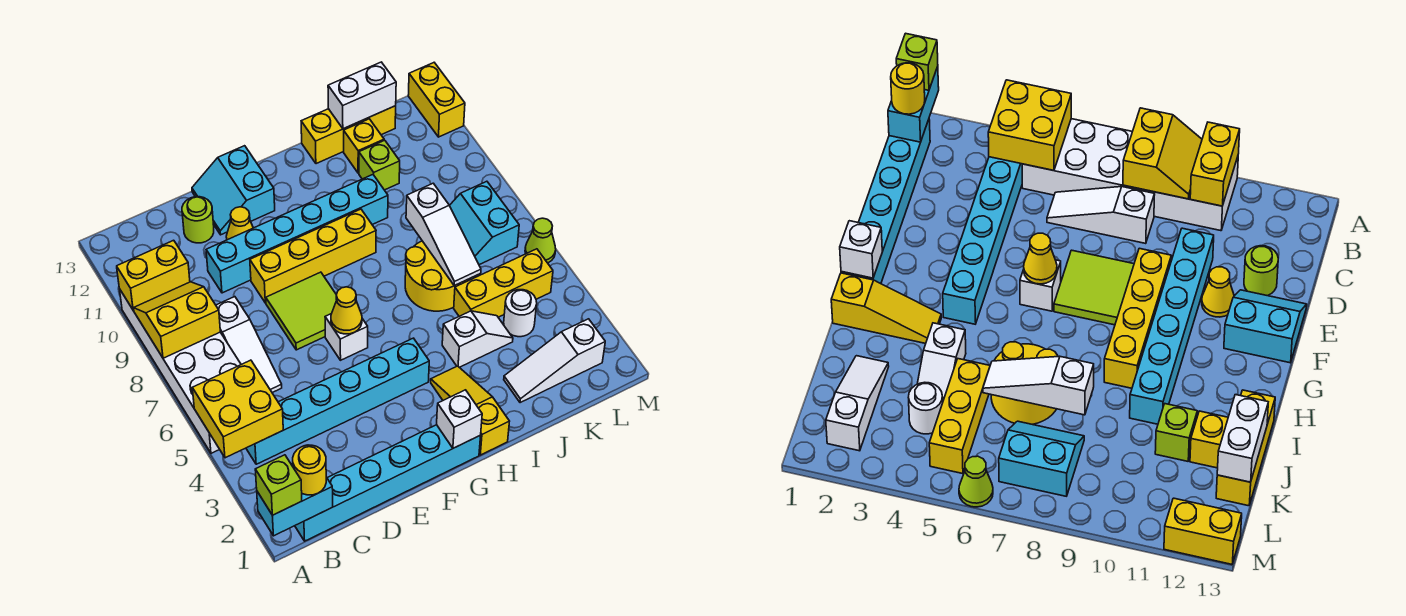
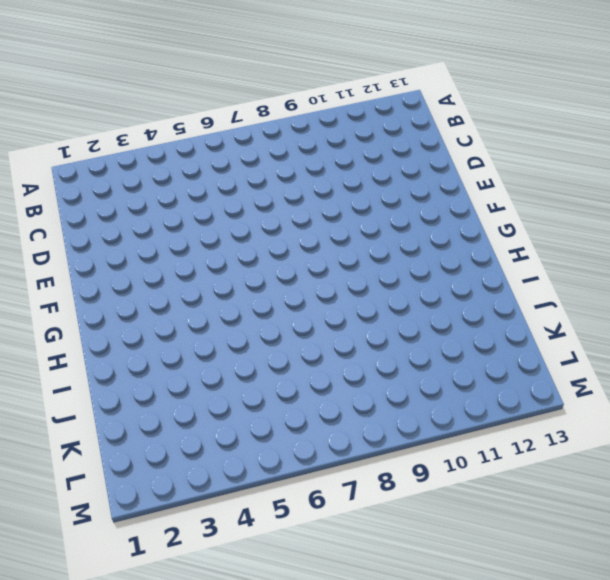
none -> white brick A5:B10 level 1
none -> cyan brick B1:G1 level 1
none -> cyan brick B4:G4 level 1
none -> white slope C6:C8 level 1 top 8

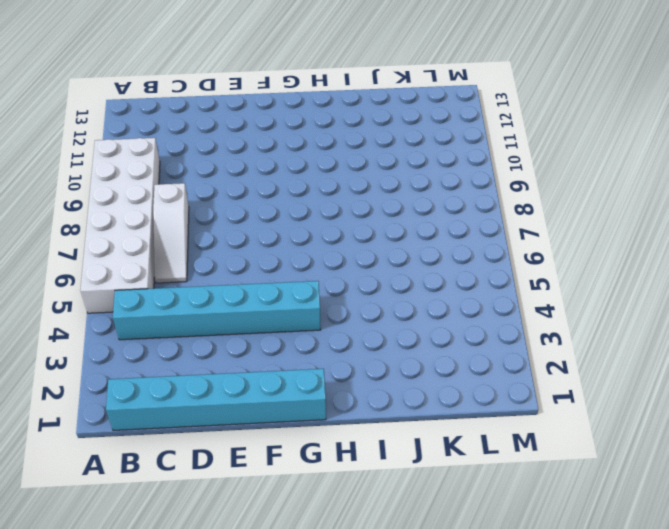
none -> cyan brick D10:I10 level 1
none -> lime round brick D12 level 1
none -> lime tile E7:F8 level 1
none -> yellow brick E9:H9 level 1

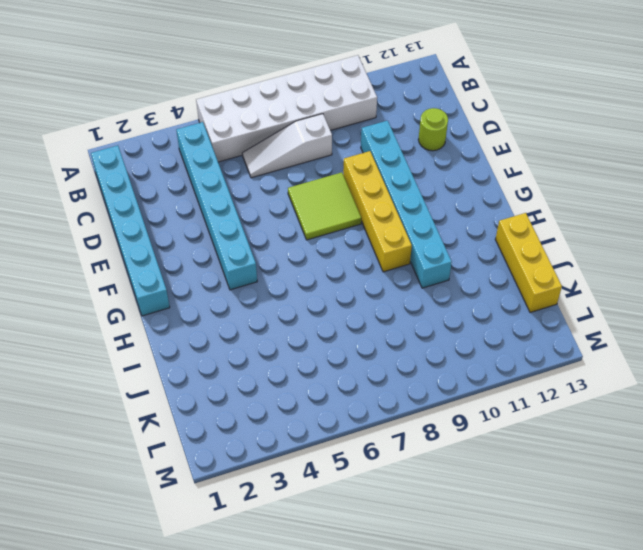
none -> yellow cone E11 level 1
none -> cyan slope E12:F13 level 1 top F
none -> white brick F6 level 1
none -> yellow slope H1:H3 level 1 top 1

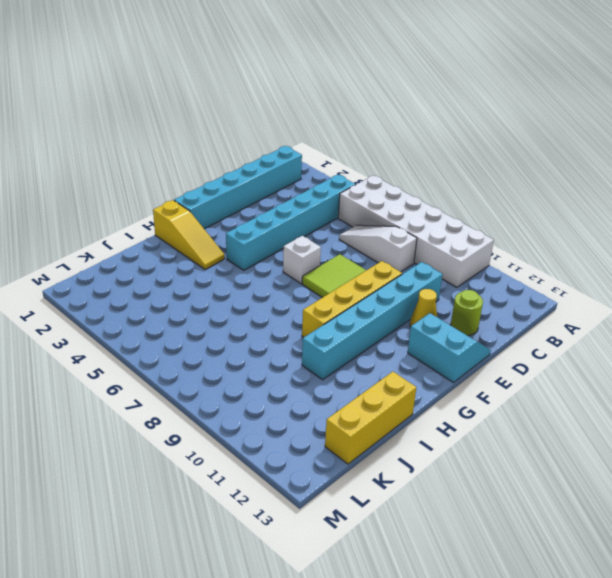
none -> white slope I4:J4 level 1 top I
none -> yellow round brick I6:J7 level 1
none -> white slope J2:L2 level 1 top L
none -> yellow brick J5:L5 level 1

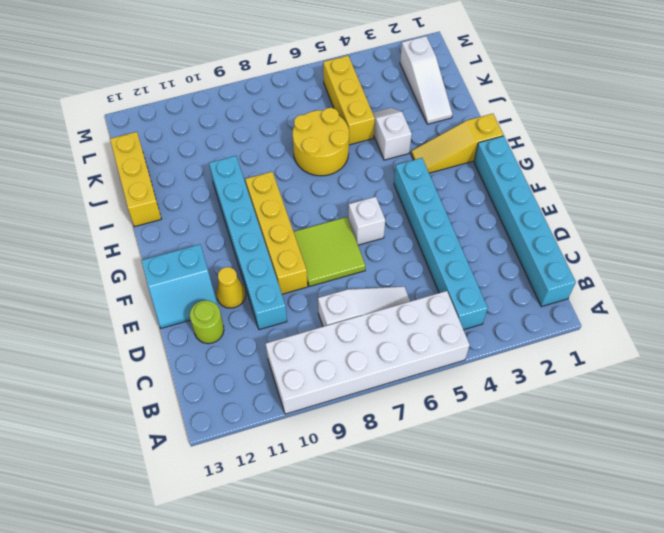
none -> lime brick J11 level 1
none -> yellow brick J12 level 1
none -> white round brick K4 level 1
none -> cyan slope K7:L8 level 1 top L

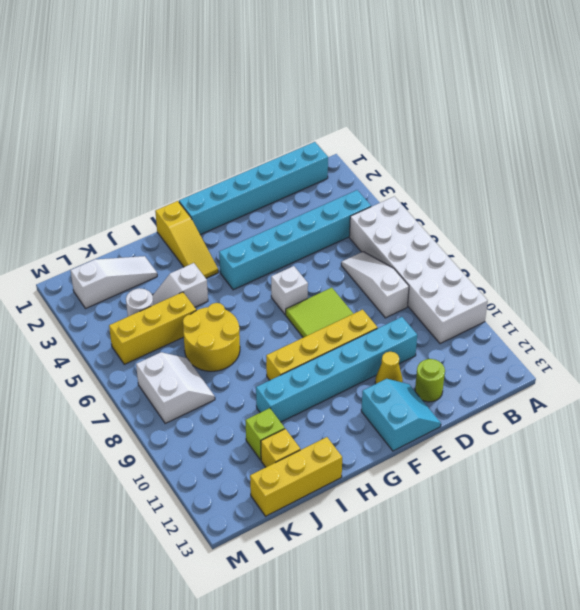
white slope K7:L8 level 1 top L -> cyan slope K7:L8 level 1 top L
none -> lime cone M6 level 1
none -> yellow brick M12:M13 level 1
none -> cyan brick A1:B1 level 2
none -> yellow brick A4:B5 level 2

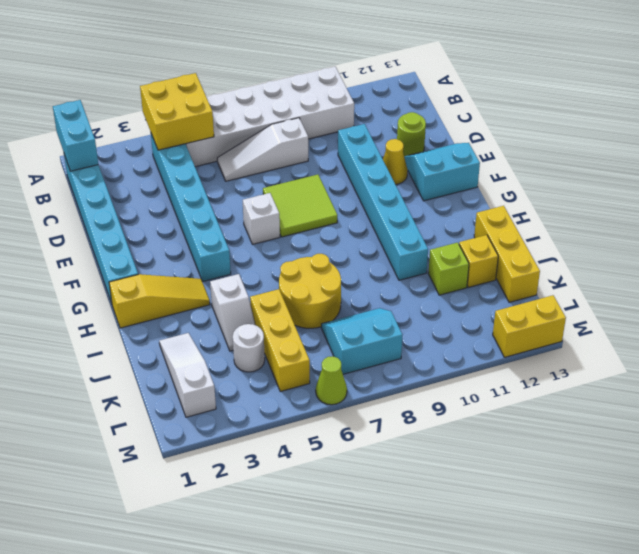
none -> yellow brick E9:H9 level 1
none -> yellow slope A8:B9 level 2 top 8
none -> yellow brick A10:B10 level 2
none -> yellow cone F6 level 2

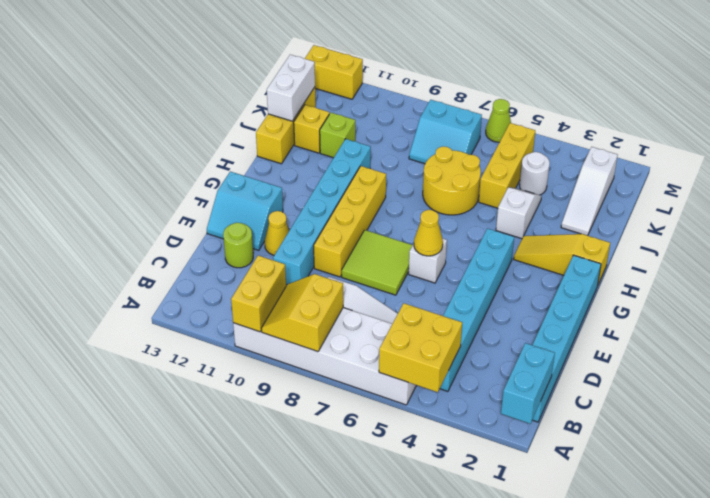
none -> white brick G1 level 2
none -> white slope J6:J8 level 2 top 8
none -> lime brick A1 level 3
none -> yellow round brick B1 level 3

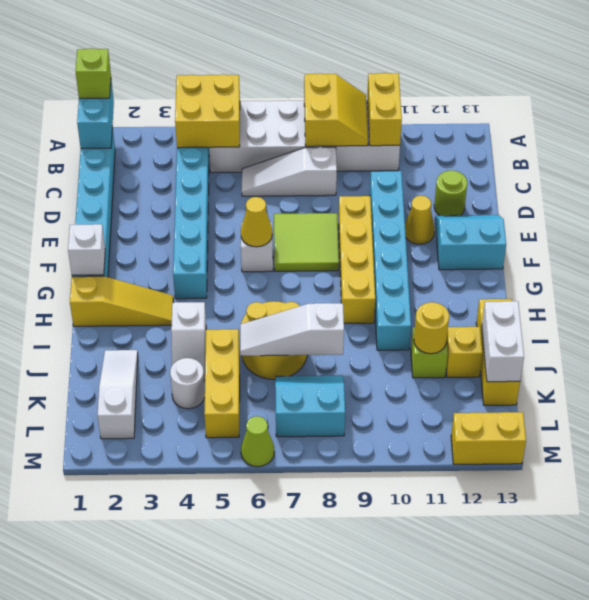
yellow round brick J11 level 2 -> yellow round brick B1 level 3

